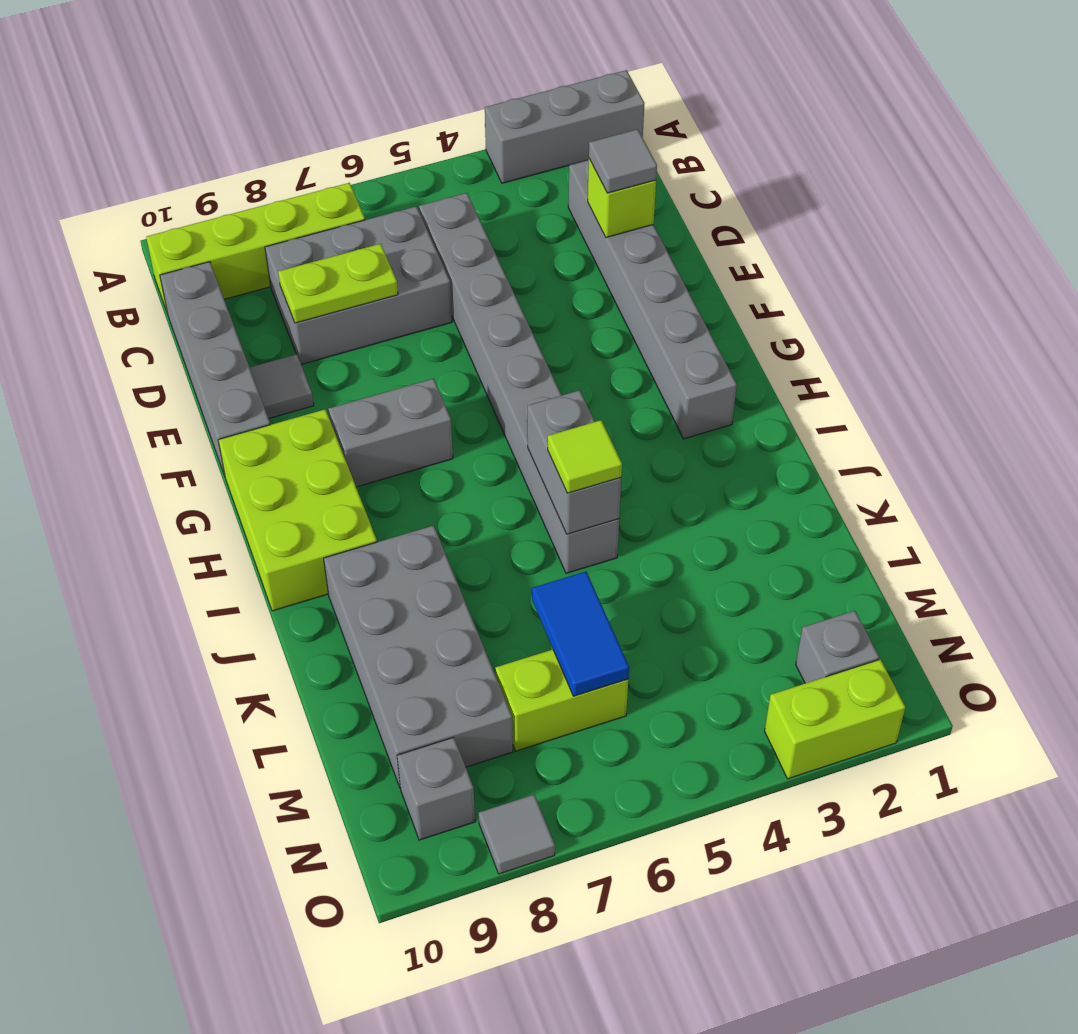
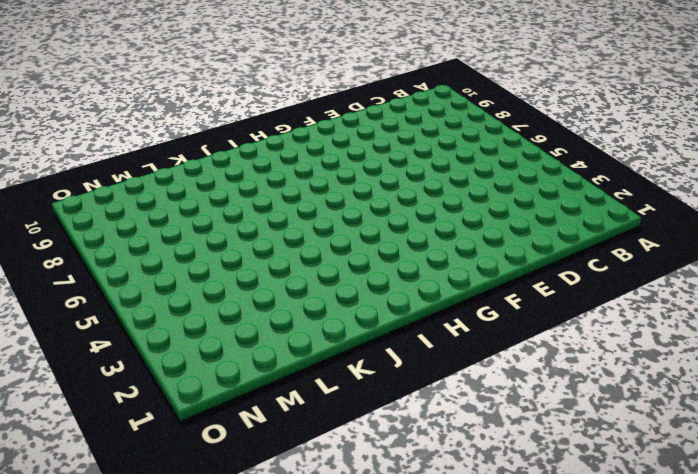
none -> grey brick A1:A3 level 1
none -> lime brick B7:B10 level 1
none -> grey brick C2:H2 level 1

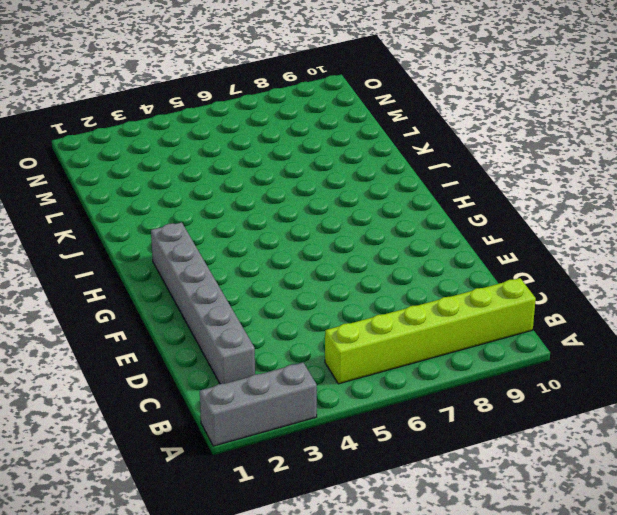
lime brick B5:B10 level 1 -> lime brick B7:B10 level 1
none -> grey brick C5:J5 level 1
none -> grey brick C6:D8 level 1
none -> grey brick C10:F10 level 1

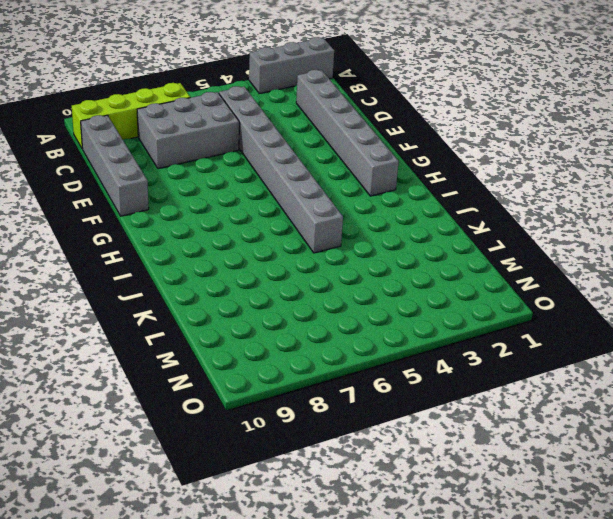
none -> grey tile E9 level 1
none -> grey brick G7:G8 level 1
none -> lime brick G9:I10 level 1

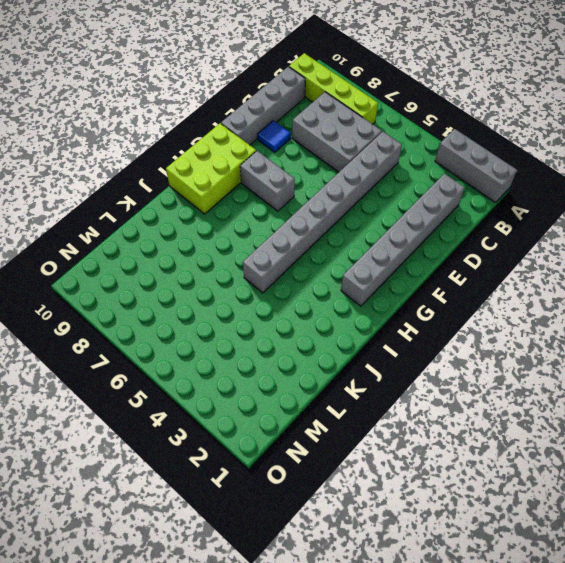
blue tile E9 level 1 -> grey tile E9 level 1
none -> grey brick J8:M9 level 1
none -> lime brick M6:M7 level 1
none -> grey brick N2 level 1

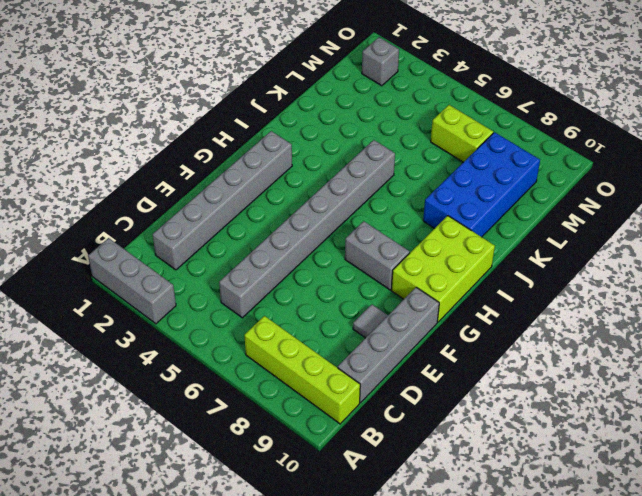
blue brick J8:M9 level 1 -> grey brick J8:M9 level 1
none -> grey brick C6:D8 level 1
none -> grey brick N9 level 1
none -> lime brick O2:O3 level 1

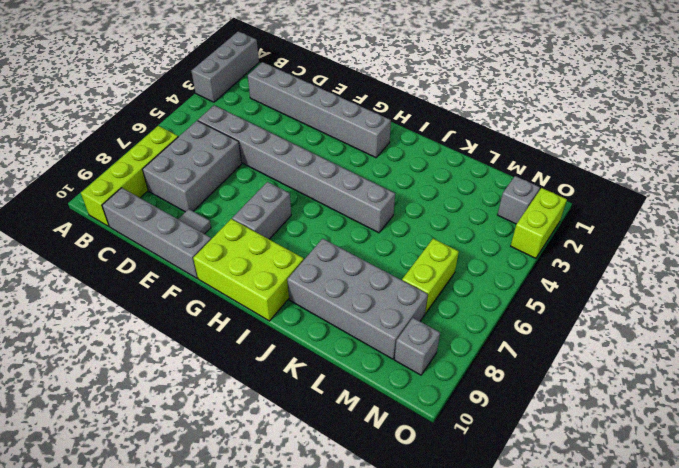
none -> grey tile O8 level 1
none -> lime brick D2 level 2
none -> lime plate D7:D8 level 2

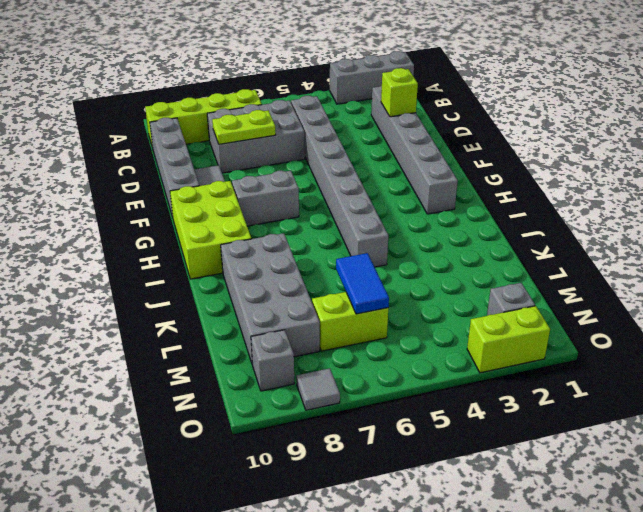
none -> grey brick I5:J5 level 2
none -> grey tile D2 level 3
none -> lime tile J5 level 3

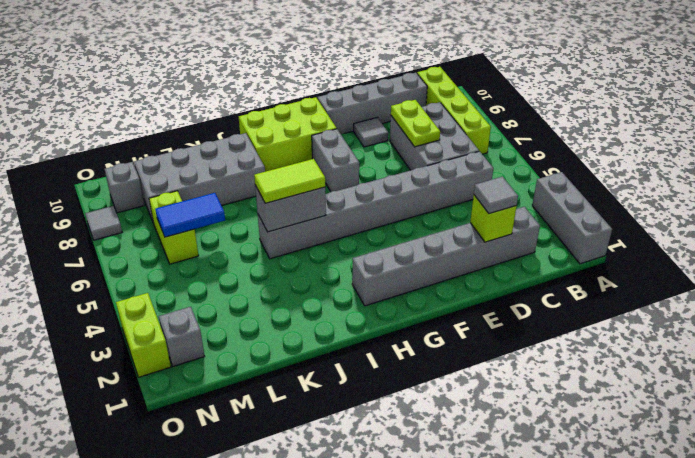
lime tile I5:J5 level 3 -> lime tile J5 level 3

